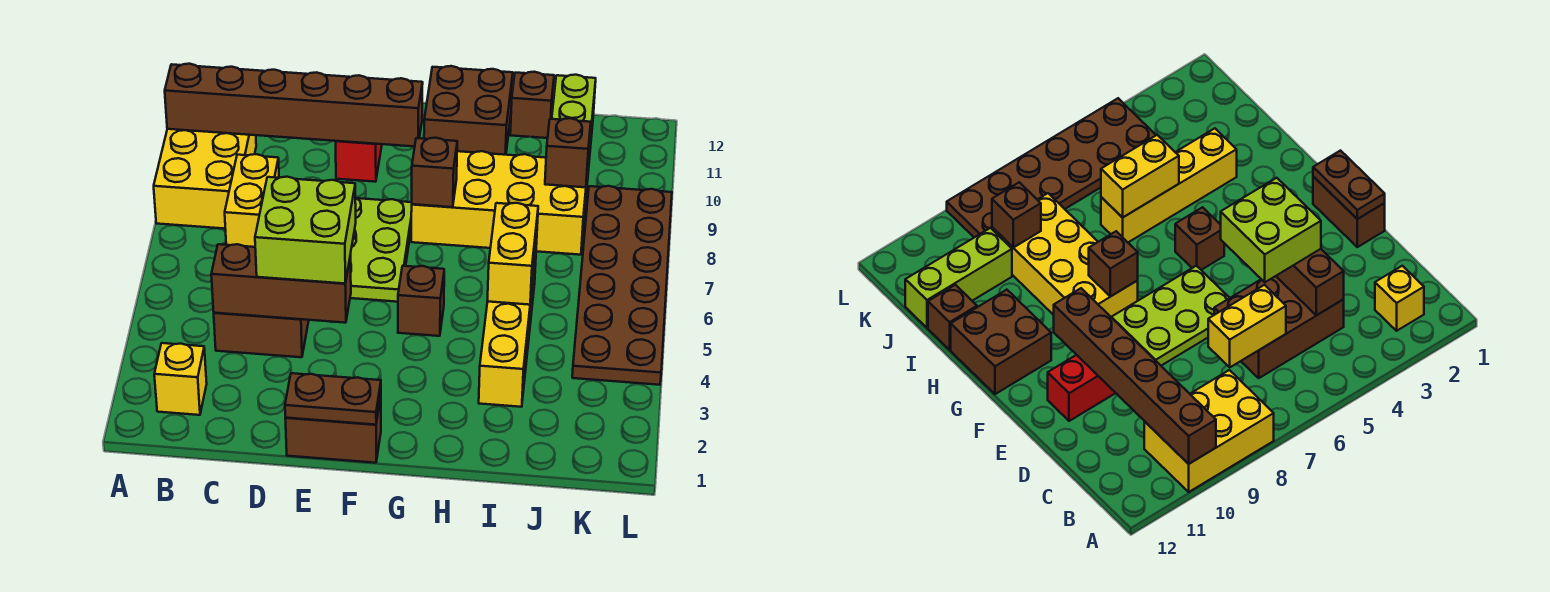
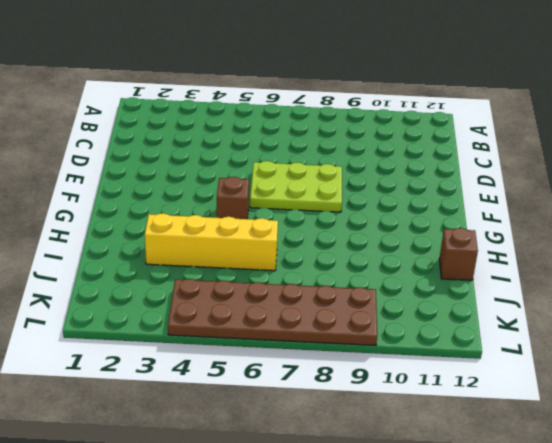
none -> yellow brick A8:B10 level 1
none -> yellow brick B2 level 1
none -> brown brick C4:D6 level 1

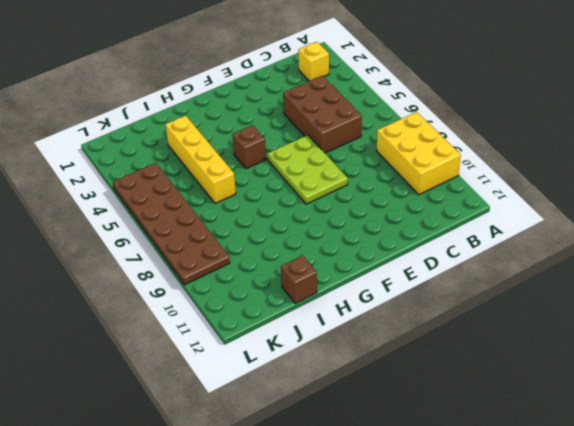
none -> brown brick E1:F1 level 1
none -> red brick E10:E11 level 1
none -> yellow brick G8:J9 level 1

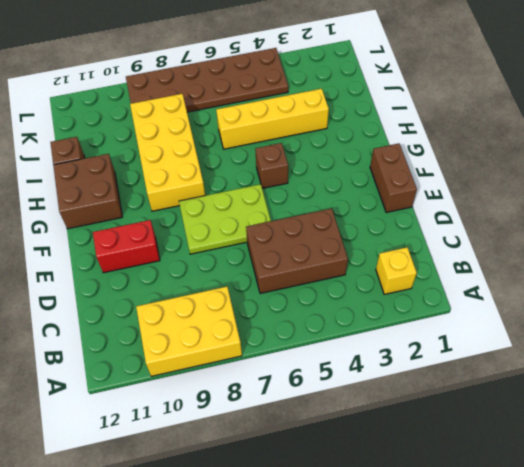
none -> lime brick J10:J12 level 1
none -> brown brick A10:F10 level 2
none -> brown brick C4:E4 level 2

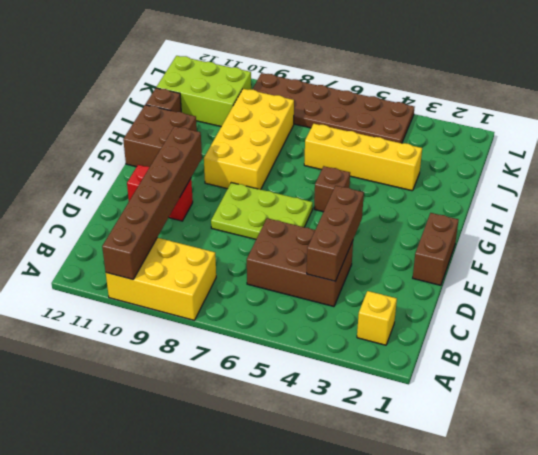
lime brick J10:K12 level 1 -> lime brick J10:J12 level 1
none -> yellow brick C6:C7 level 2
none -> brown plate E1:F1 level 2
none -> brown brick G8 level 2

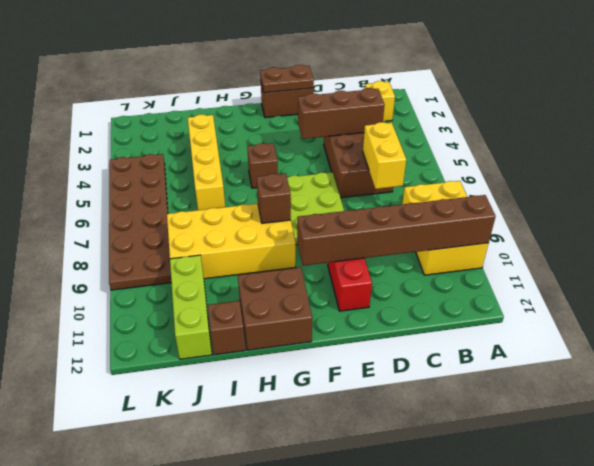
none -> yellow brick I5:I6 level 2
none -> brown brick J9 level 2
none -> lime brick D4:E5 level 3

